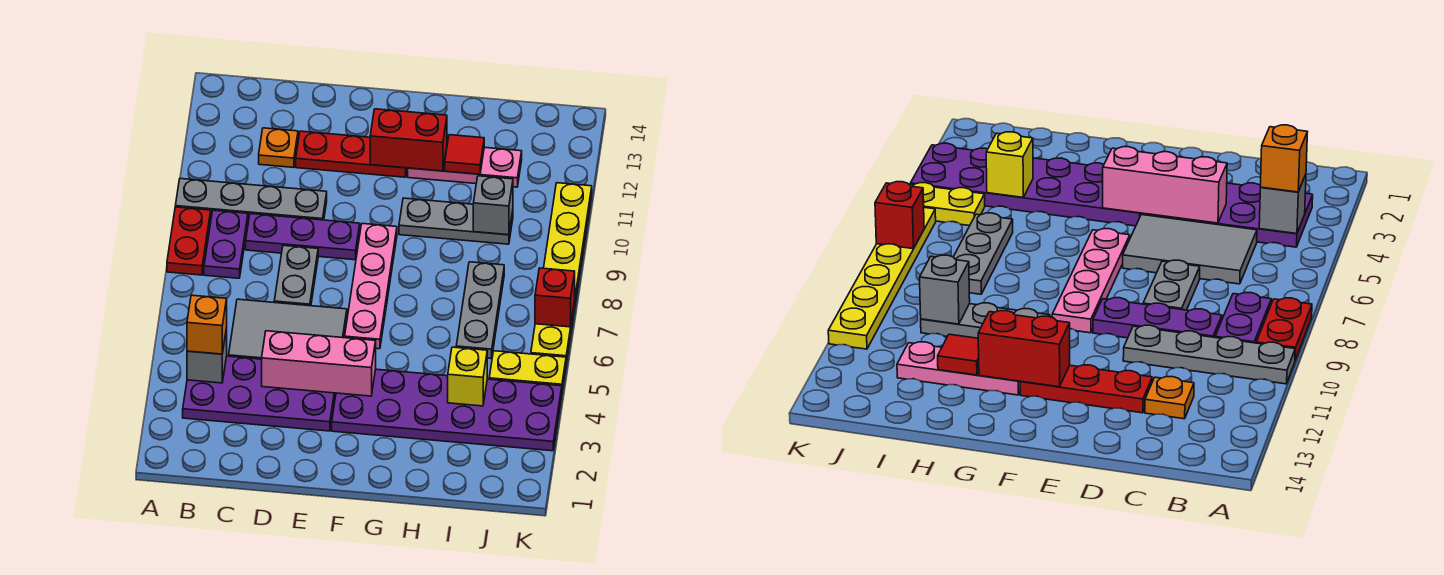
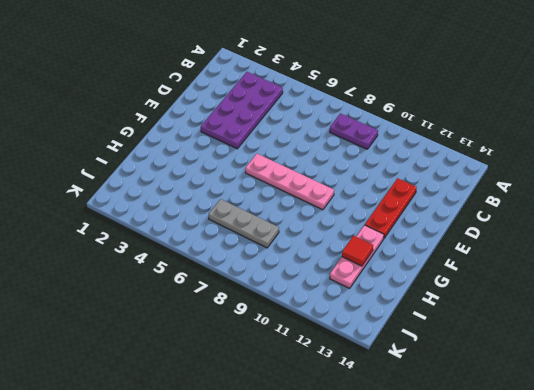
none -> red plate A8:A9 level 1
none -> grey plate A10:D10 level 1
none -> grey tile C5:E6 level 1

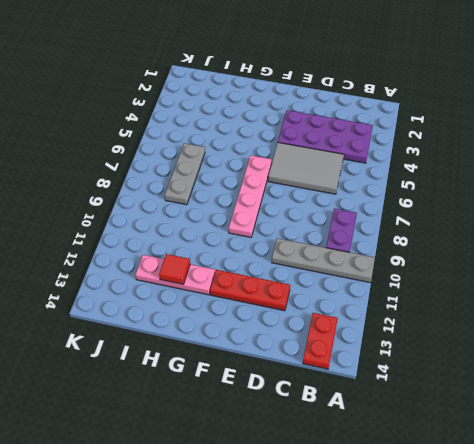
red plate B13:B14 level 1 -> red plate A8:A9 level 1
none -> purple plate C9:E9 level 1
none -> orange plate C12 level 1
none -> grey plate D7:D8 level 1

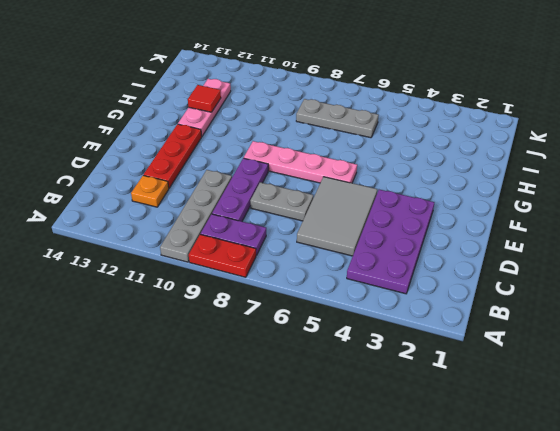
none -> purple plate F3:K4 level 1
none -> grey plate G10:I10 level 1
none -> yellow plate J5:K5 level 1

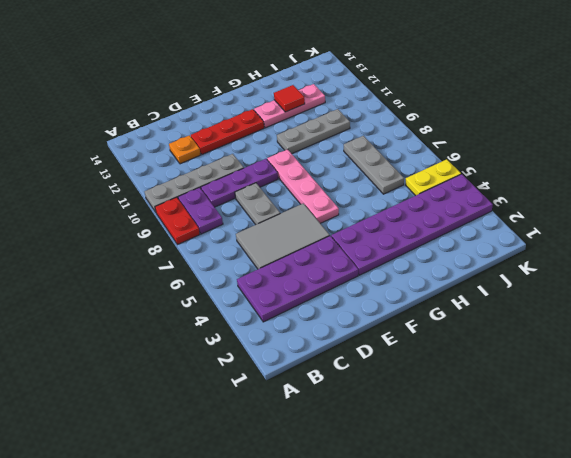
none -> yellow plate K6:K11 level 1
none -> grey brick B4 level 2
none -> pink brick D4:F4 level 2

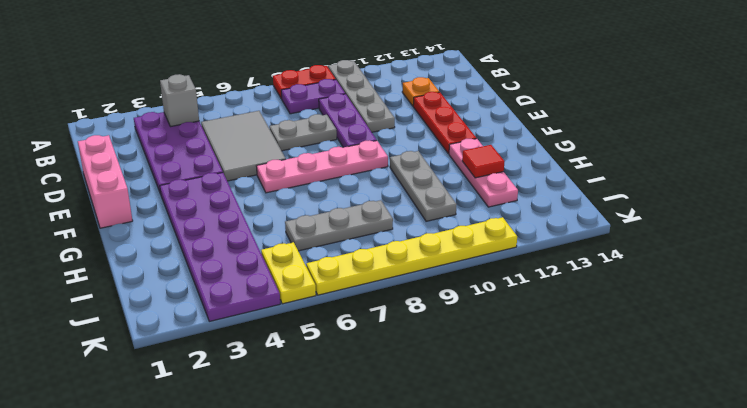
pink brick D1:F1 level 1 -> pink brick D4:F4 level 2
none -> red brick F12:G12 level 2
none -> yellow brick I4 level 2
none -> grey brick I10 level 2

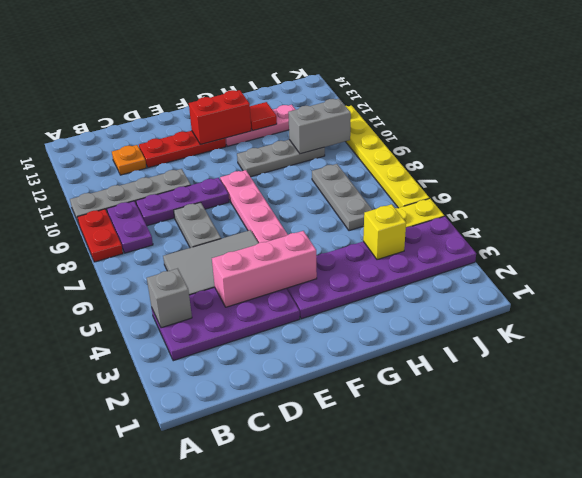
grey brick I10:J10 level 2 -> grey brick I10 level 2
none -> red brick K7 level 2
none -> orange brick B4 level 3

